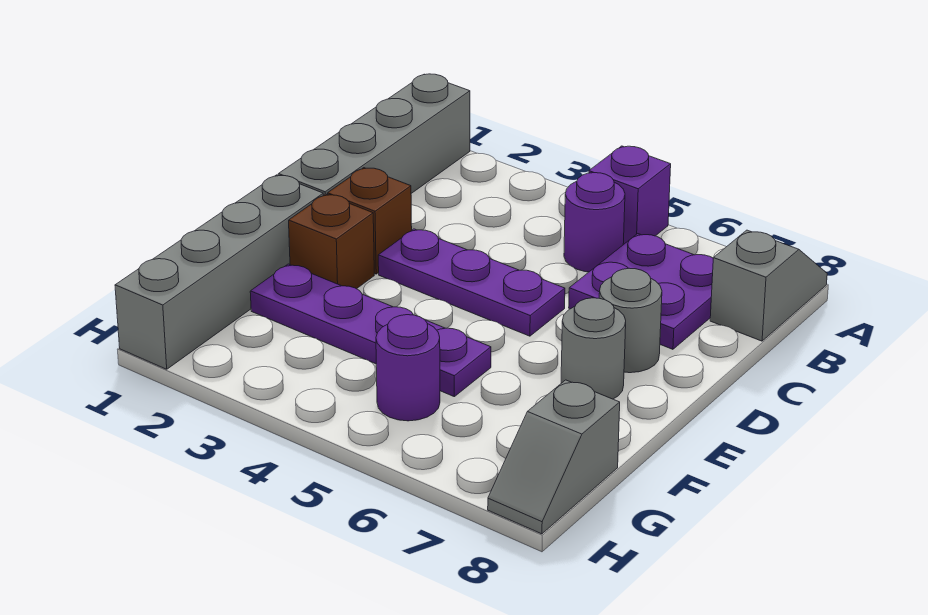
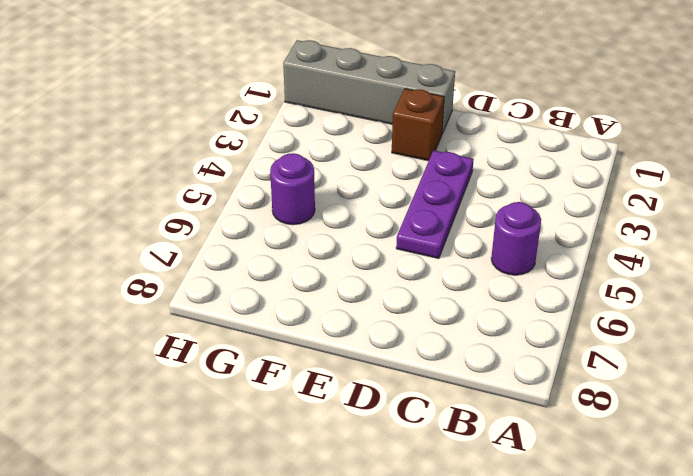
none -> grey brick A1:D1 level 1
none -> purple brick A5 level 1
none -> grey slope A8:B8 level 1 top B

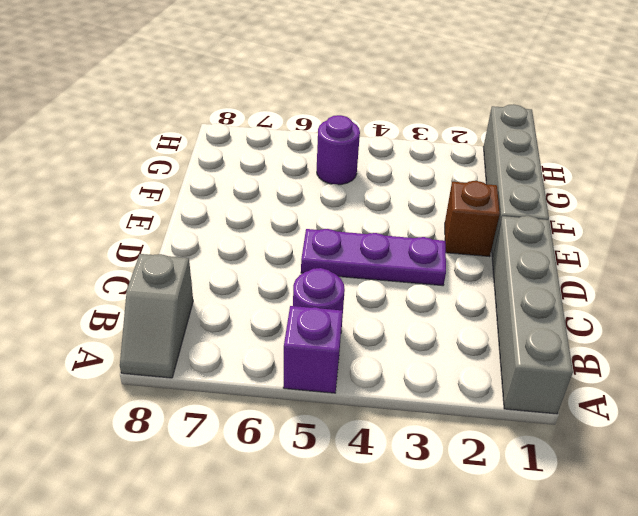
none -> purple plate B6:C7 level 1
none -> brown brick D2 level 1
none -> grey round brick D7 level 1

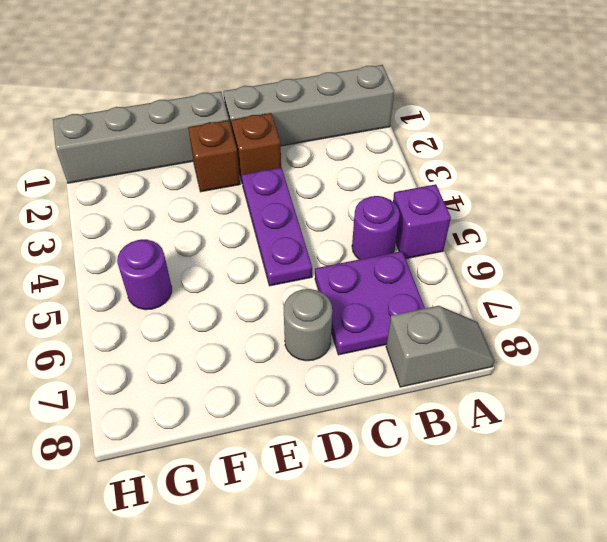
none -> grey round brick E7 level 1
none -> purple plate F2:F5 level 1
none -> grey slope G8:H8 level 1 top G

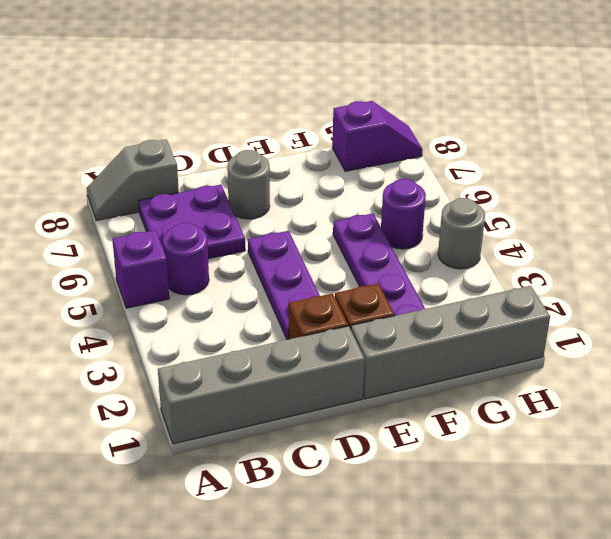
purple slope G8:H8 level 1 top G -> grey slope G8:H8 level 1 top G
grey round brick H4 level 1 -> grey round brick E7 level 1

